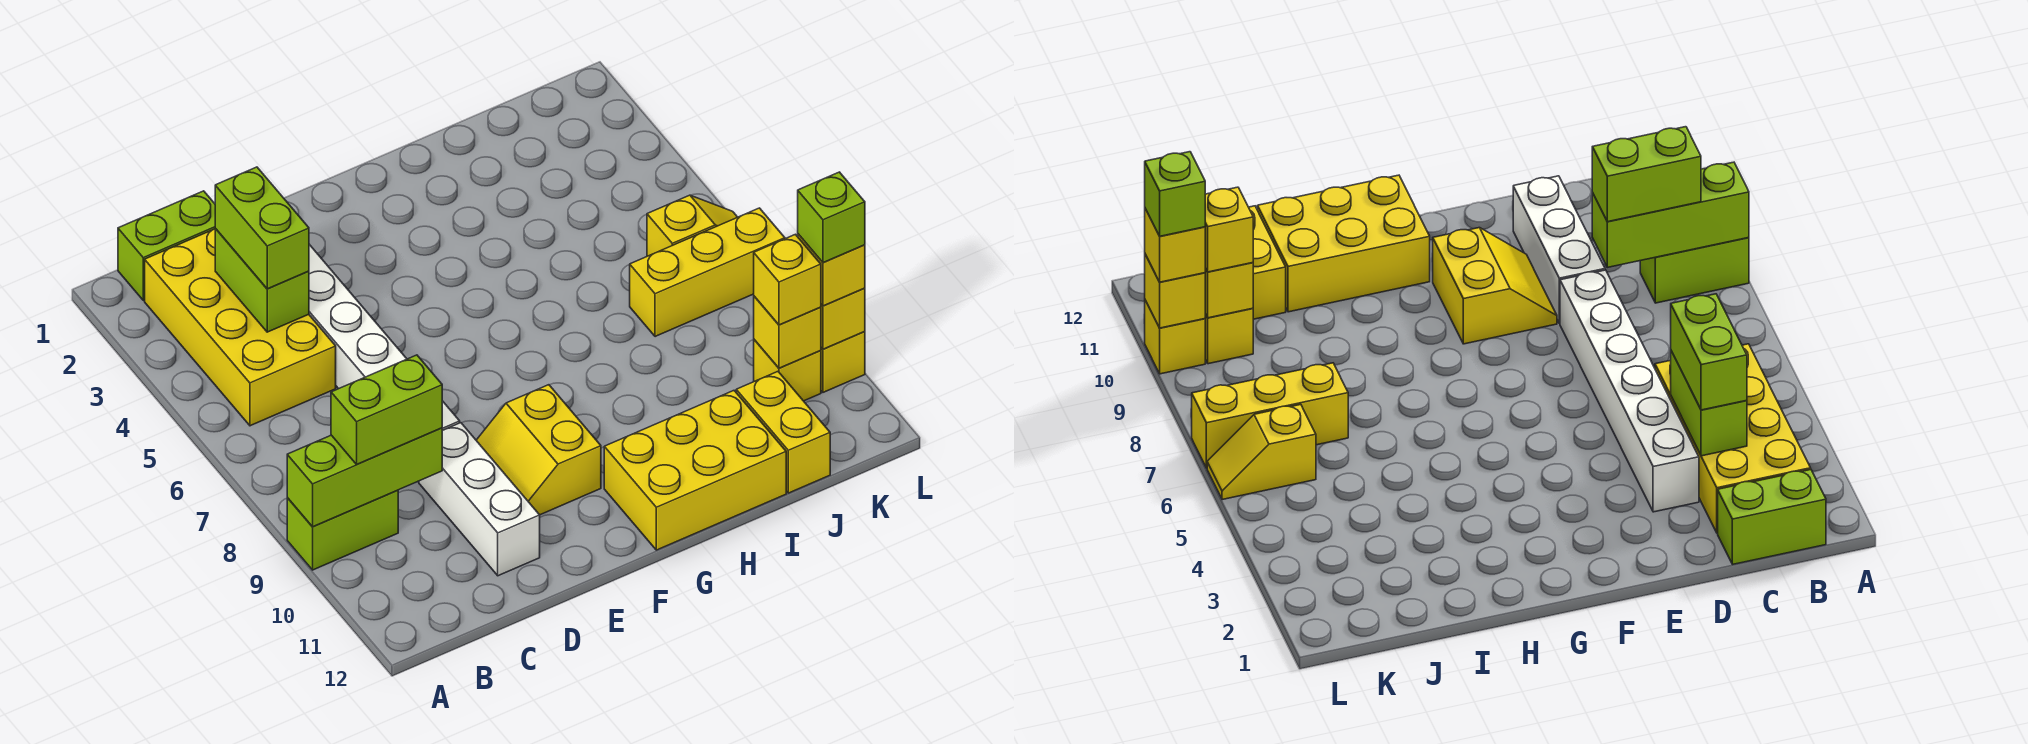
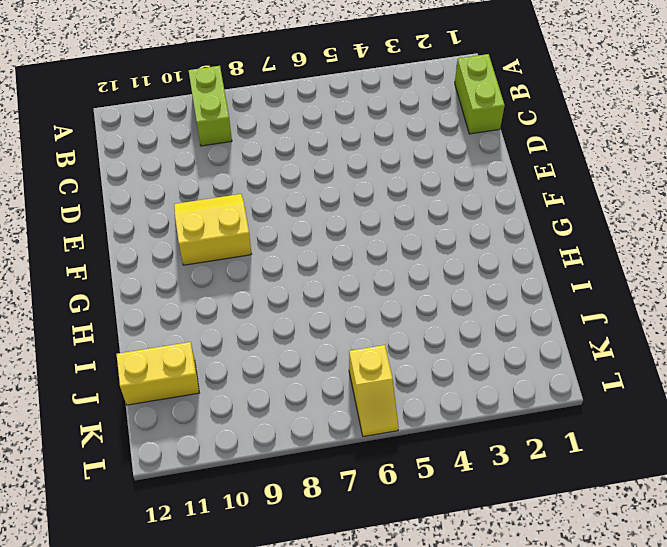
none -> yellow brick B2:C5 level 1
none -> white brick D3:D8 level 1
none -> white brick D9:D11 level 1

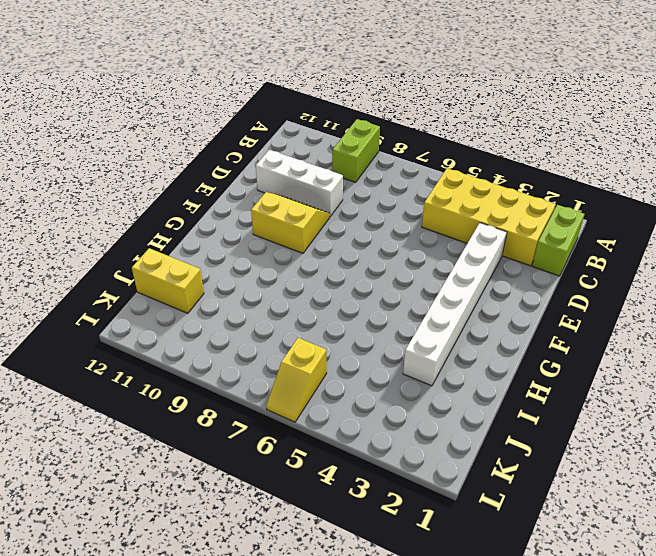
white brick D3:I3 level 1 -> white brick D3:D8 level 1
none -> yellow brick G11:I12 level 1
none -> yellow brick J7:L7 level 1
none -> yellow brick K10 level 1

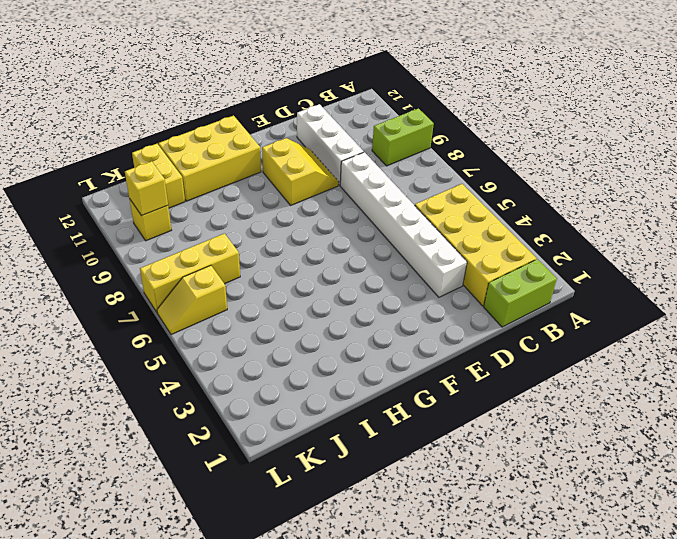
none -> yellow brick L10 level 1
none -> lime brick A9:C9 level 2
none -> lime brick C3:C4 level 2

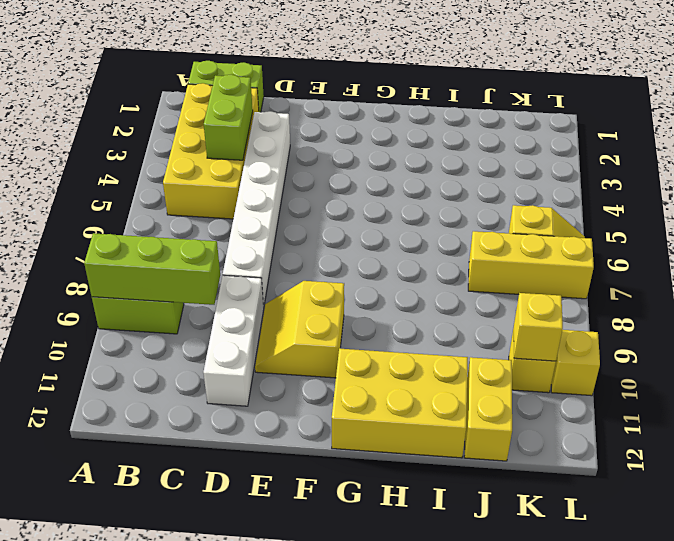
none -> yellow brick L10 level 2
none -> lime brick B9:C9 level 3
none -> lime brick C3:C4 level 3

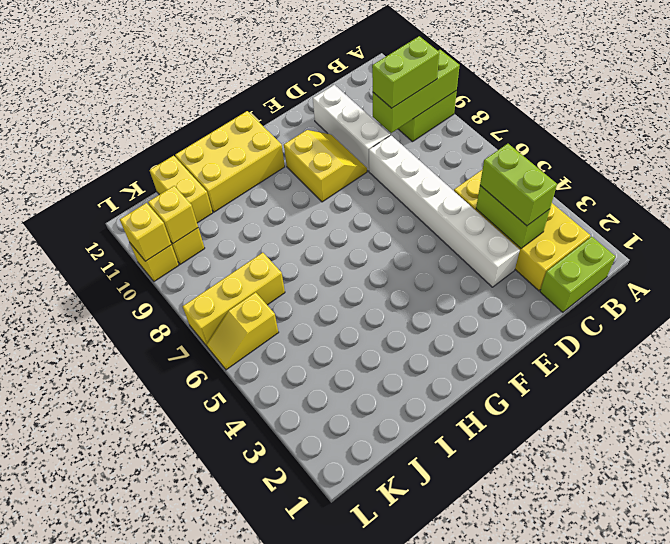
none -> yellow brick K10 level 3
none -> yellow brick L10 level 3
none -> lime brick L10 level 4

